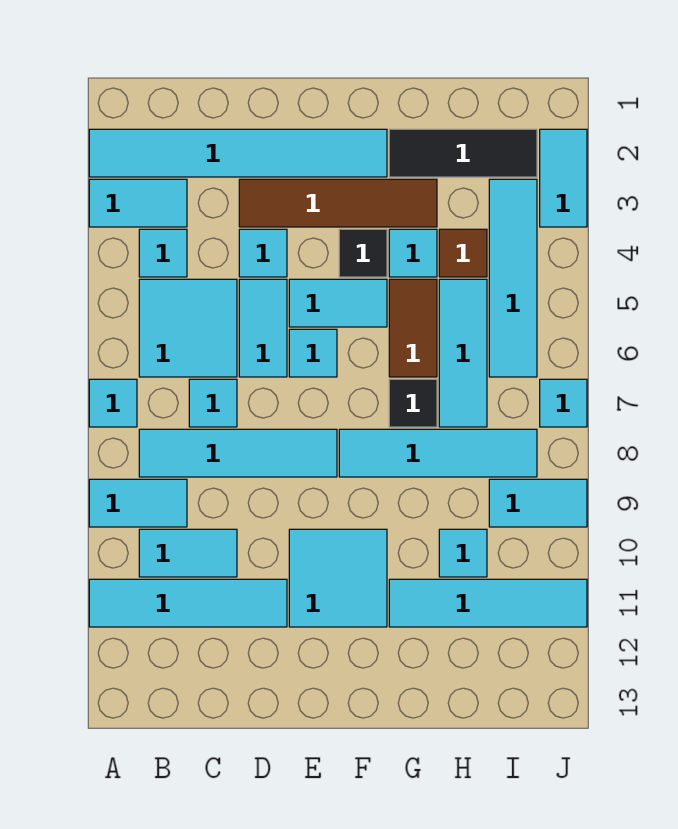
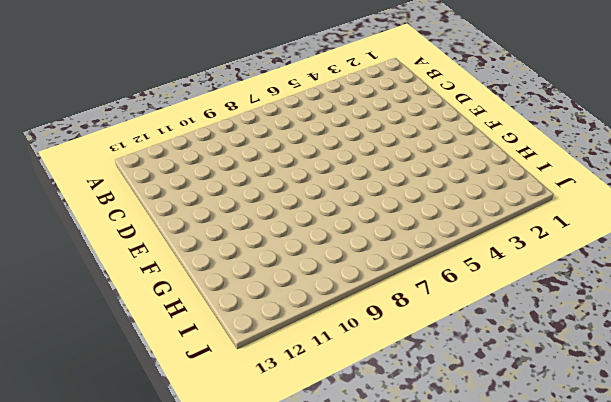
none -> cyan tile A2:F2 level 1
none -> cyan tile A3:B3 level 1
none -> cyan tile A7 level 1
none -> cyan tile A9:B9 level 1

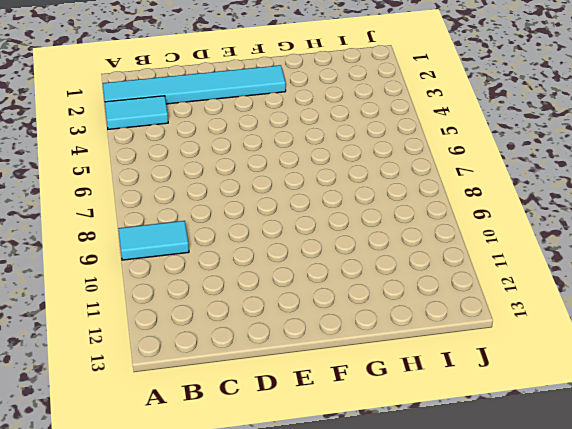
none -> cyan tile A7 level 1
none -> cyan tile A11:D11 level 1
none -> cyan tile B4 level 1
none -> cyan tile B5:C6 level 1

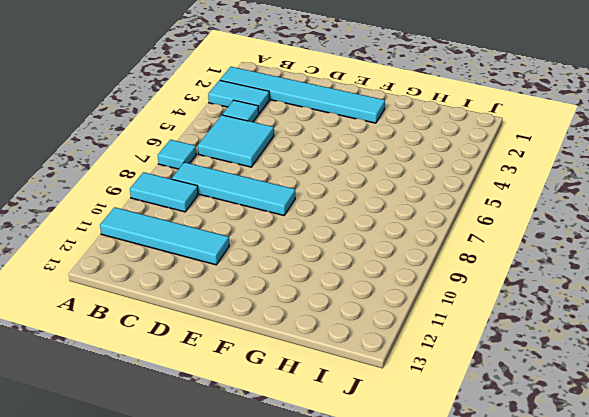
none -> cyan tile B10:C10 level 1
none -> cyan tile C7 level 1
none -> brown tile D3:G3 level 1
none -> cyan tile D4 level 1

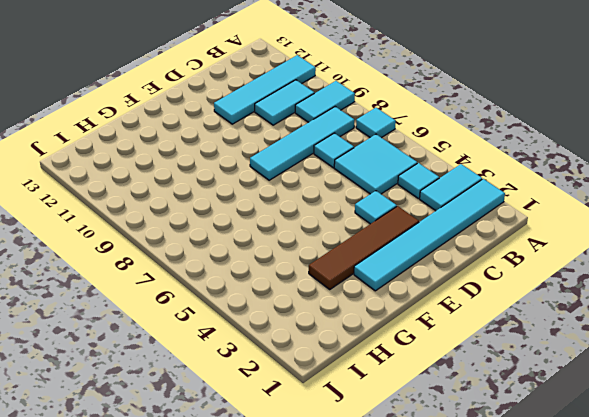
none -> cyan tile D5:D6 level 1
none -> cyan tile E5:F5 level 1
none -> cyan tile E6 level 1
none -> cyan tile E10:F11 level 1

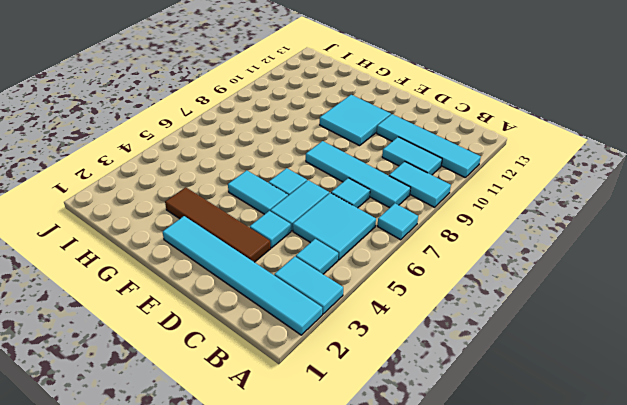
none -> black tile F4 level 1
none -> cyan tile F8:I8 level 1
none -> black tile G2:I2 level 1
none -> cyan tile G4 level 1

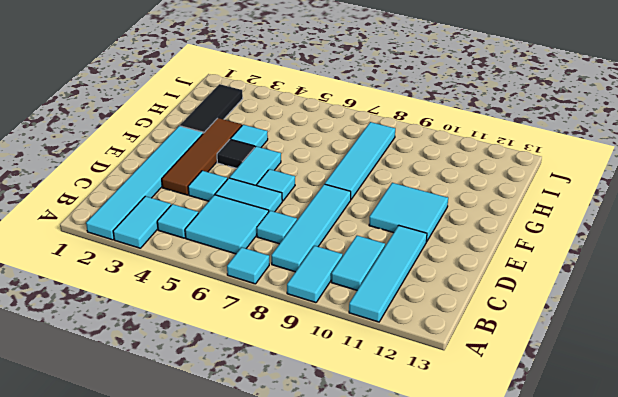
none -> brown tile G5:G6 level 1
none -> black tile G7 level 1
none -> cyan tile G11:J11 level 1
none -> brown tile H4 level 1

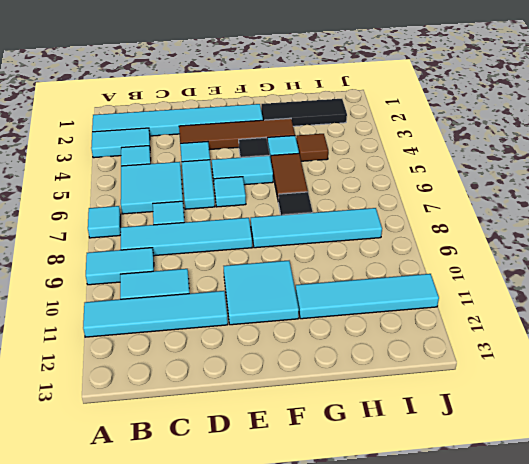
none -> cyan tile H5:H7 level 1
none -> cyan tile H10 level 1
none -> cyan tile I3:I6 level 1
none -> cyan tile I9:J9 level 1

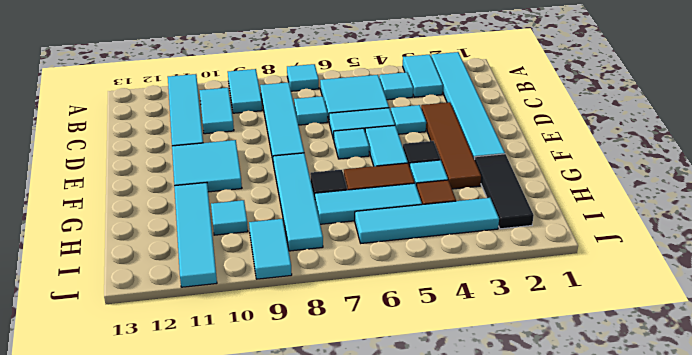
none -> cyan tile J2:J3 level 1
none -> cyan tile J7 level 1

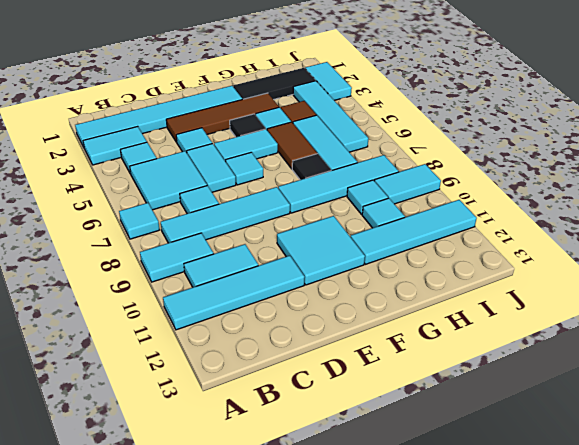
cyan tile H9 level 1 -> cyan tile J7 level 1

